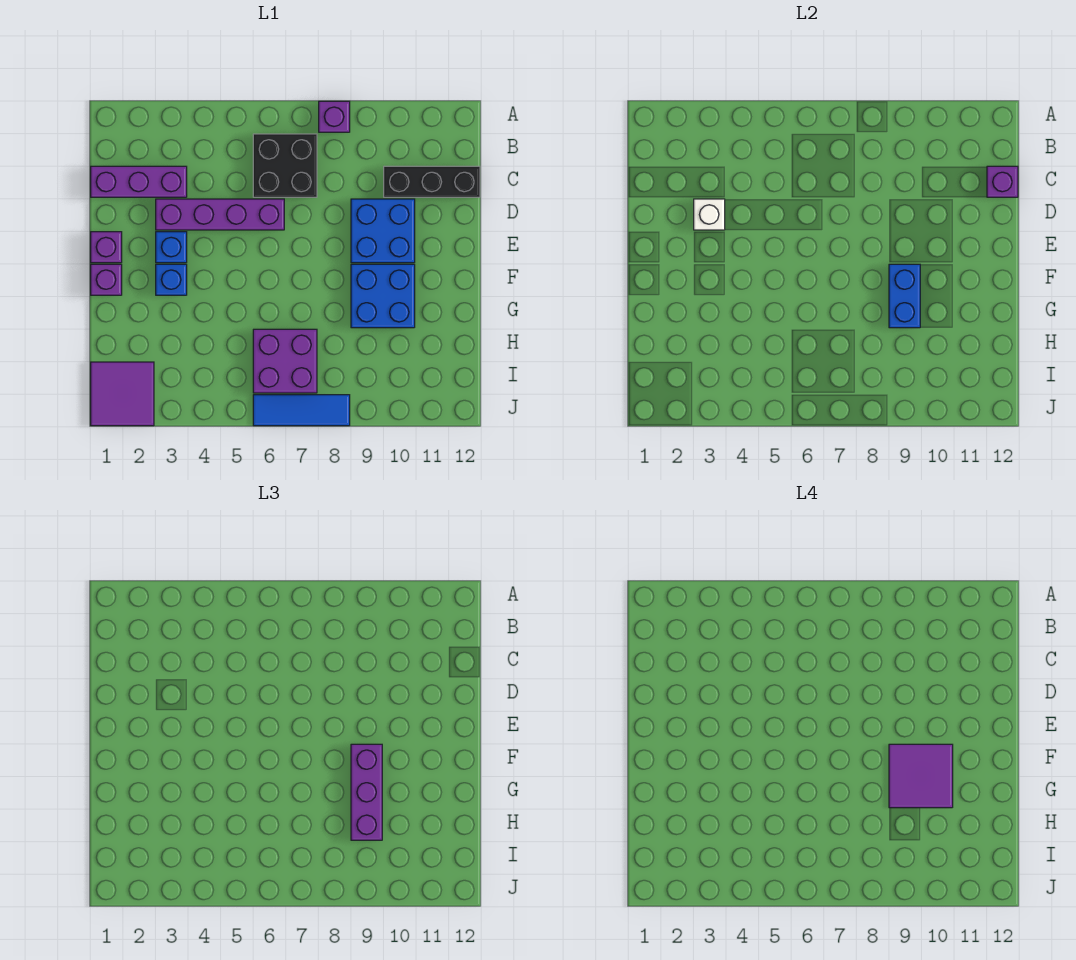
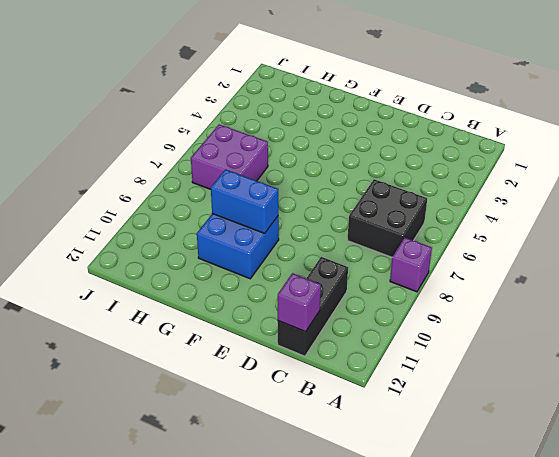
none -> purple brick C1:C3 level 1
none -> purple brick D3:D6 level 1
none -> blue brick D9:E10 level 1

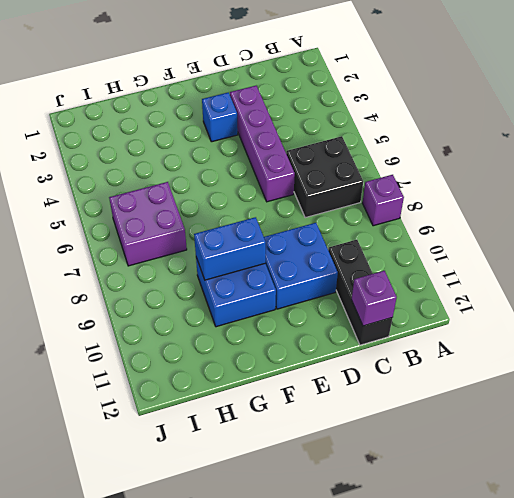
none -> purple brick C1:C3 level 1
none -> purple brick E1 level 1
none -> purple brick F1 level 1

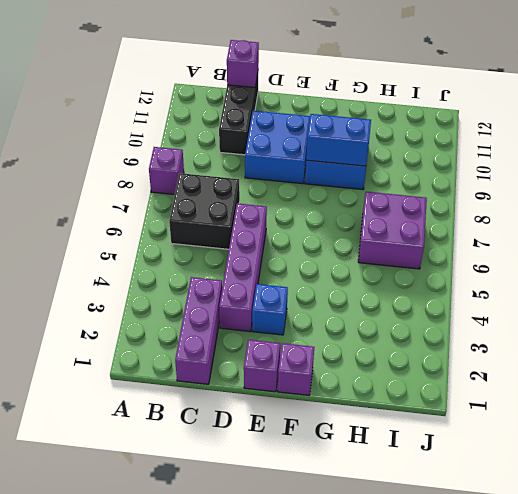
none -> blue brick F3 level 1
none -> purple tile I1:J2 level 1
none -> blue tile J6:J8 level 1

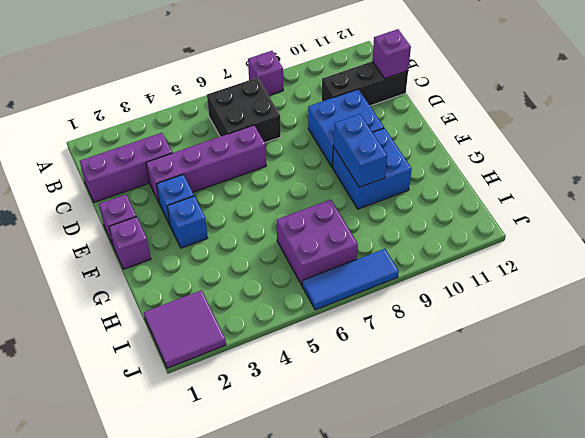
none -> white brick D3 level 2
none -> purple brick F9:H9 level 3
none -> purple tile F9:G10 level 4

